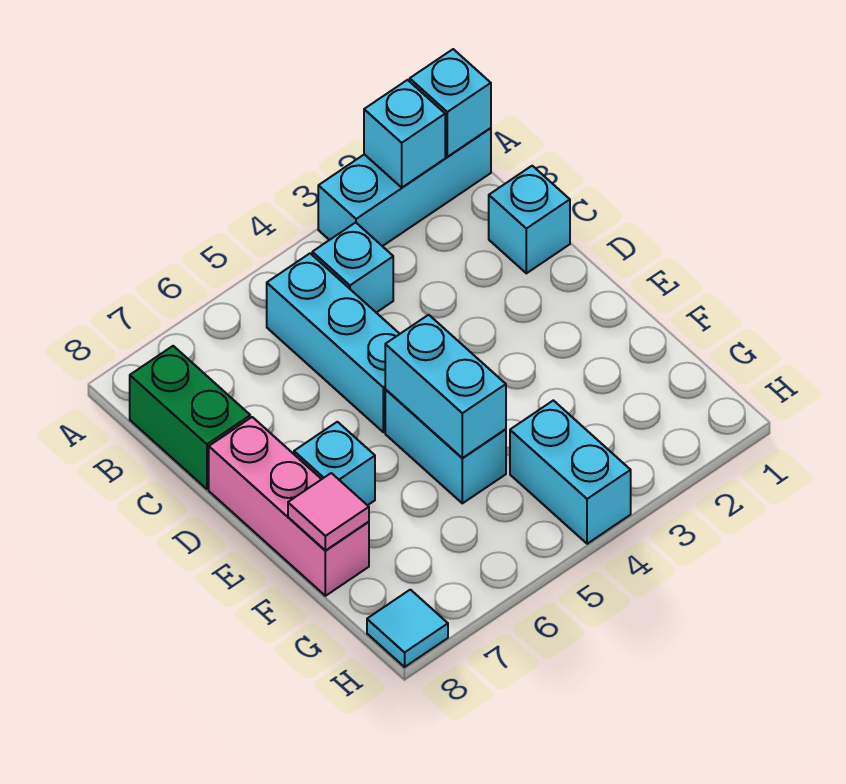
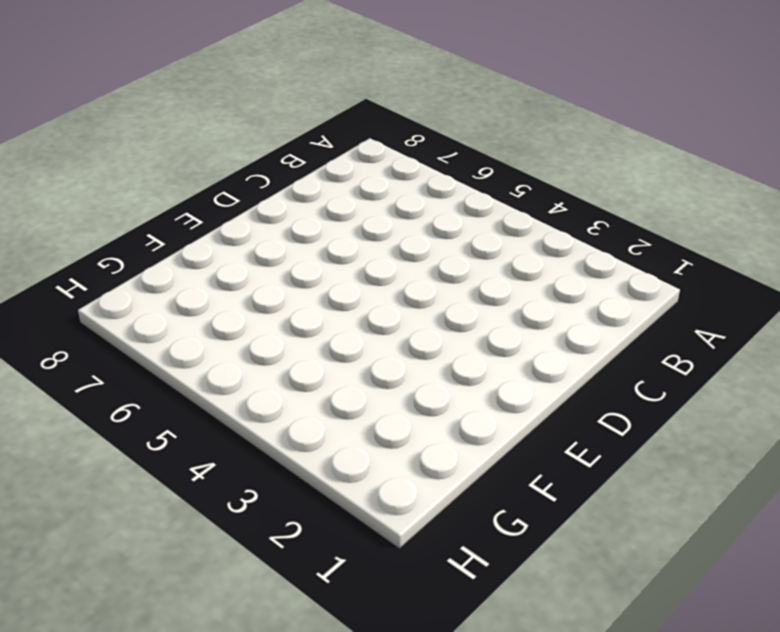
none -> cyan brick A1:A3 level 1
none -> cyan brick B4 level 1
none -> cyan brick B5:D5 level 1

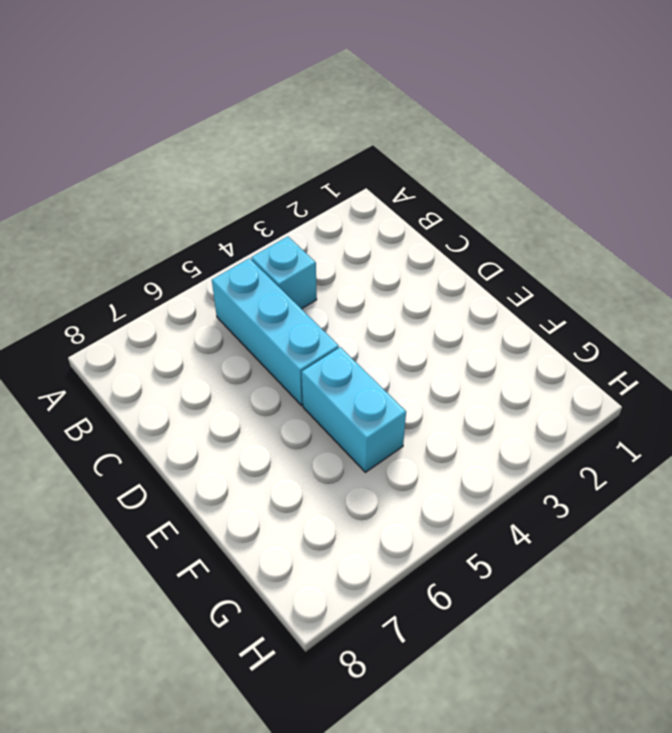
none -> cyan brick A1:A3 level 1
none -> green brick B8:C8 level 1
none -> cyan brick C1 level 1

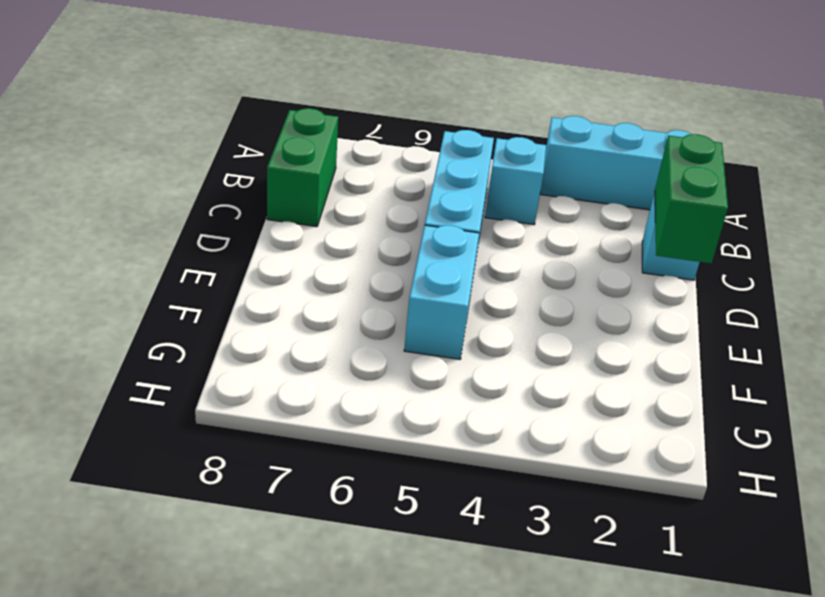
green brick C1:D1 level 2 -> none
none -> pink brick D8:F8 level 1
none -> cyan brick E7 level 1
none -> cyan brick G4:H4 level 1

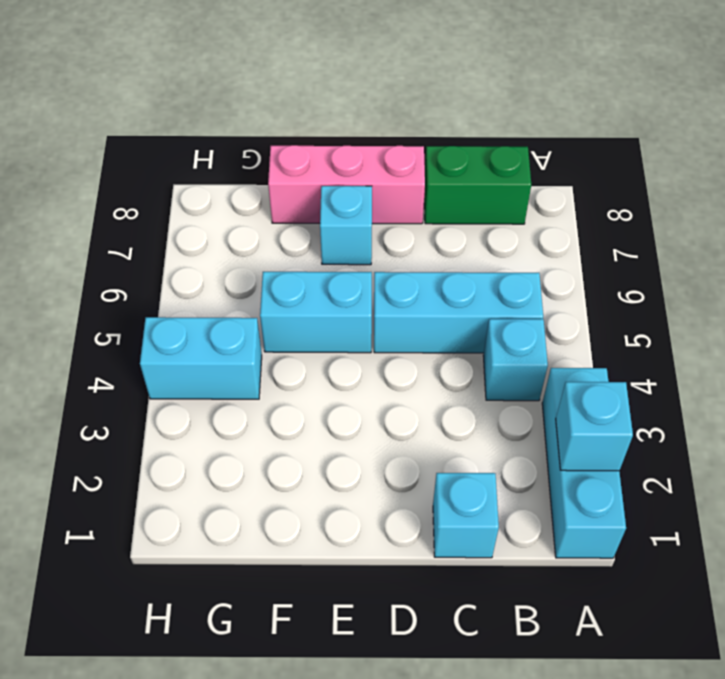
none -> cyan tile H8 level 1
none -> cyan brick A1 level 2
none -> cyan brick E5:F5 level 2

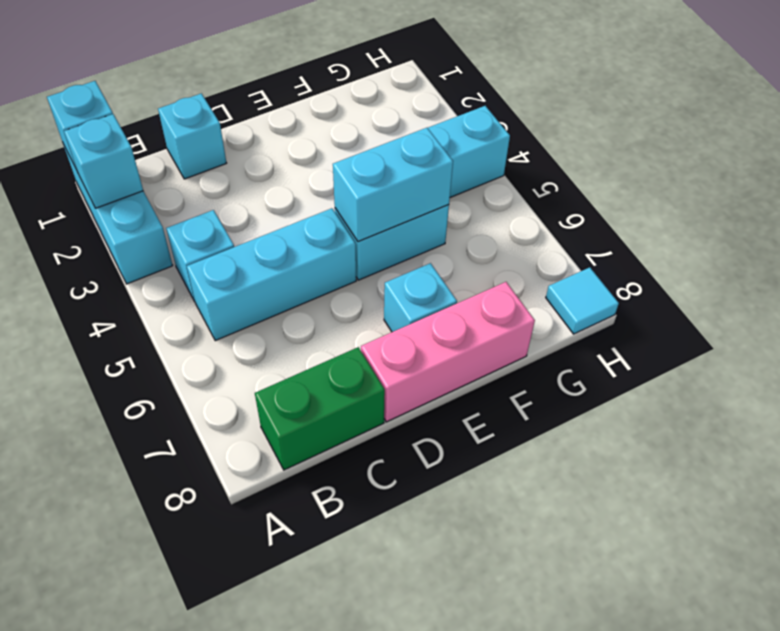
none -> pink tile F8 level 2

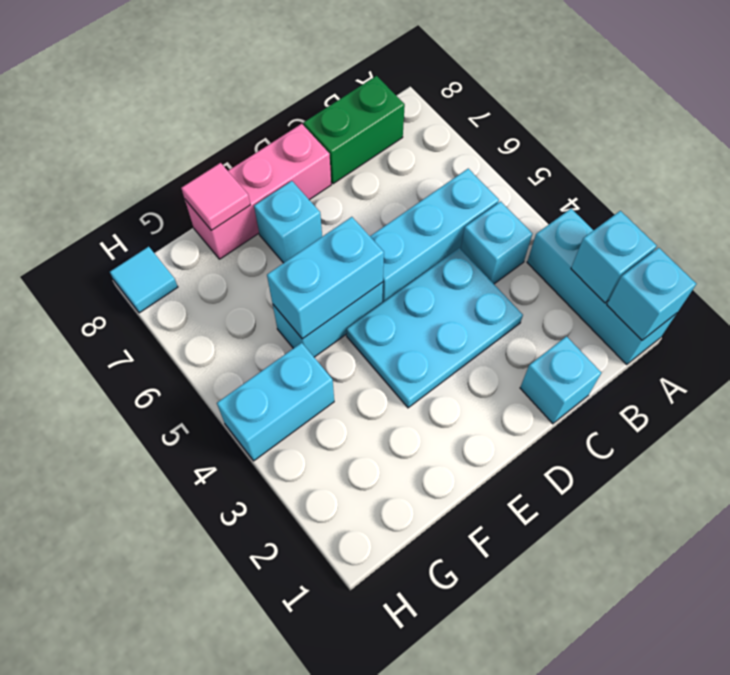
cyan plate C3:E4 level 1 -> none

